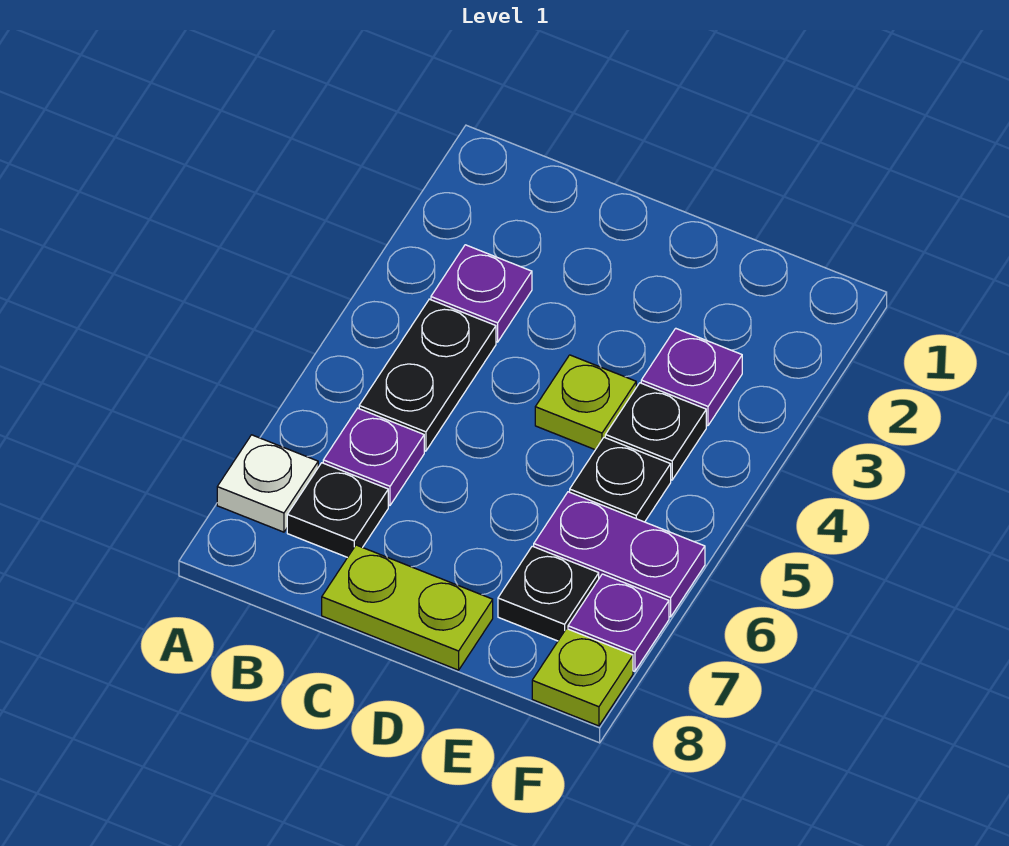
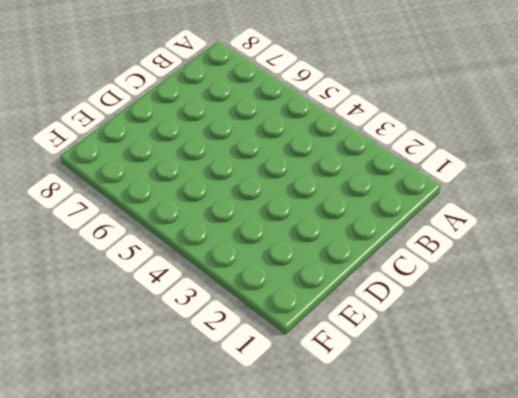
none -> white plate A7 level 1
none -> purple plate B3 level 1
none -> black plate B4:B5 level 1

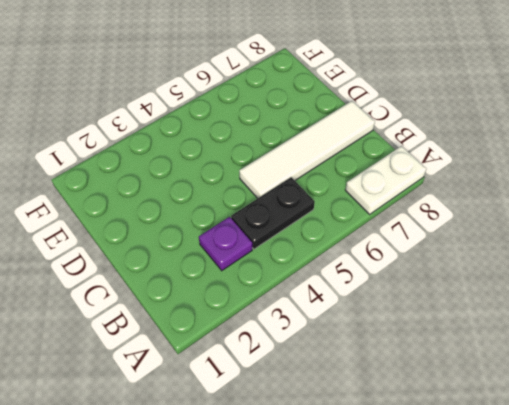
white plate A7:A8 level 1 -> white plate A7 level 1
white tile C5:C8 level 1 -> lime plate C8:D8 level 1
none -> purple plate B6 level 1
none -> black plate B7 level 1
none -> lime plate D4 level 1

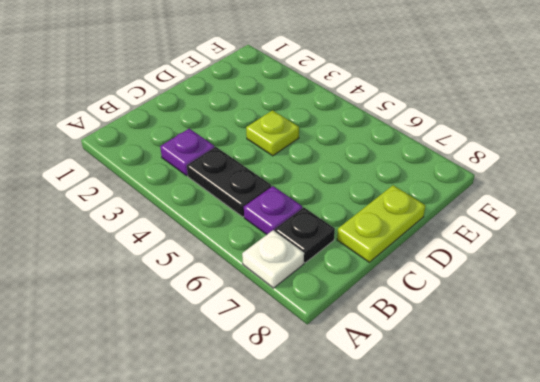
none -> purple plate E3 level 1
none -> black plate E4 level 1
none -> black plate E5 level 1

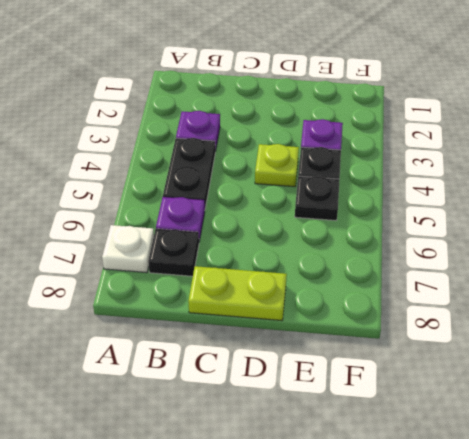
none -> purple plate E6:F6 level 1
none -> black plate E7 level 1
none -> purple plate F7 level 1

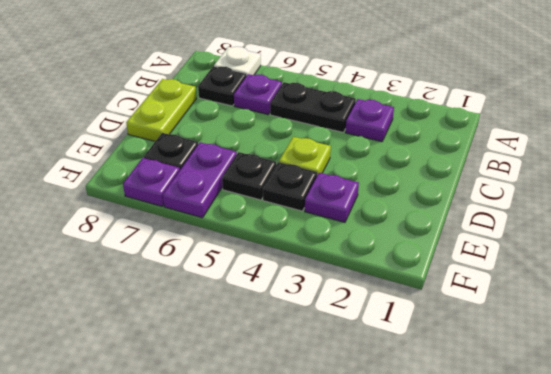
none -> lime plate F8 level 1

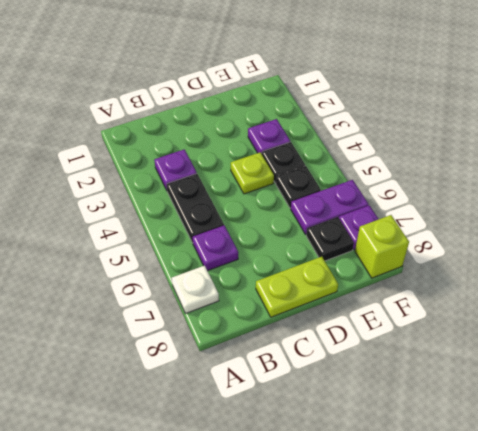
lime brick F8 level 1 -> lime plate F8 level 1
none -> black plate B7 level 1

